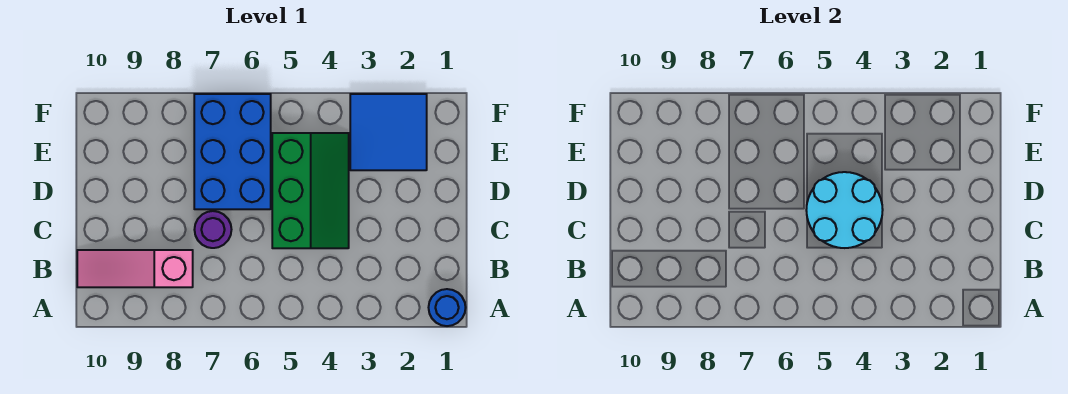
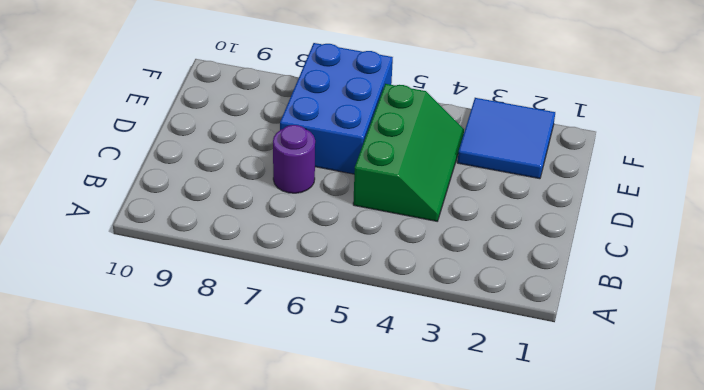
none -> blue round brick A1 level 1
none -> pink slope B8:B10 level 1 top 8

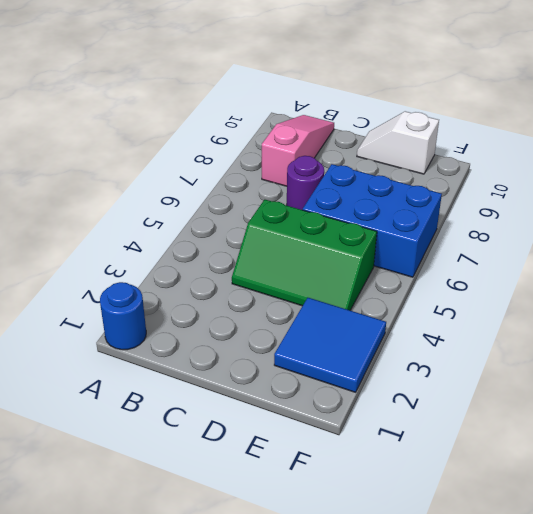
white slope D10:E10 level 1 top E -> none
none -> cyan round brick C4:D5 level 2

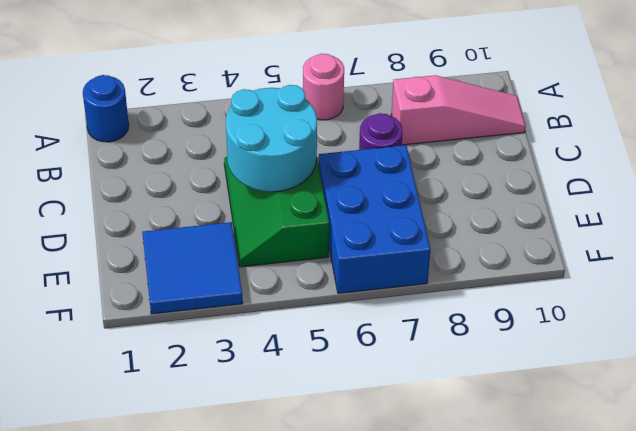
pink round brick A6 level 1 -> none

